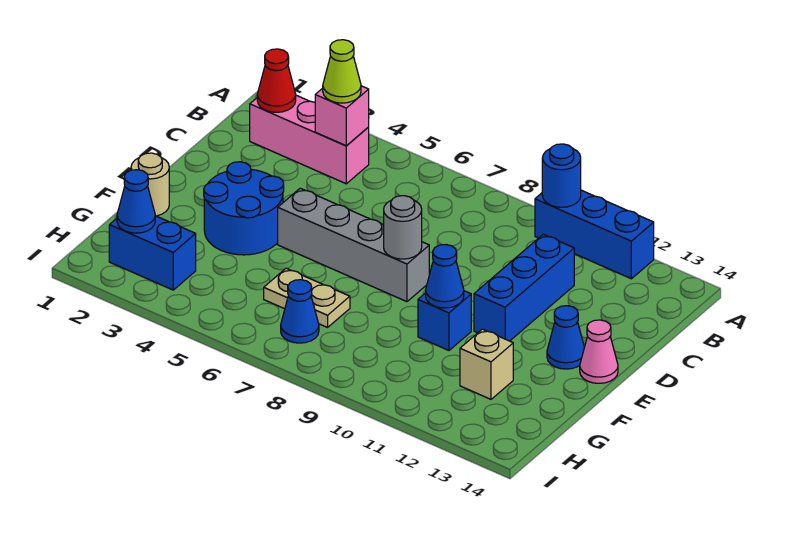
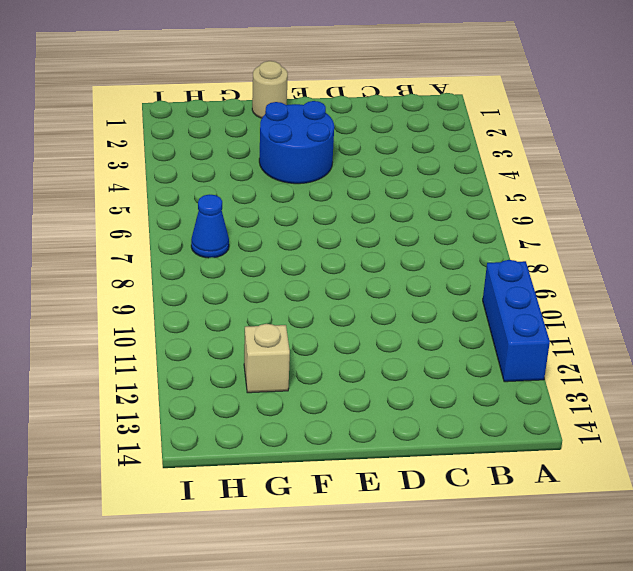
none -> pink brick B2:B4 level 1
none -> blue brick C11:E11 level 1
none -> grey brick E5:E8 level 1

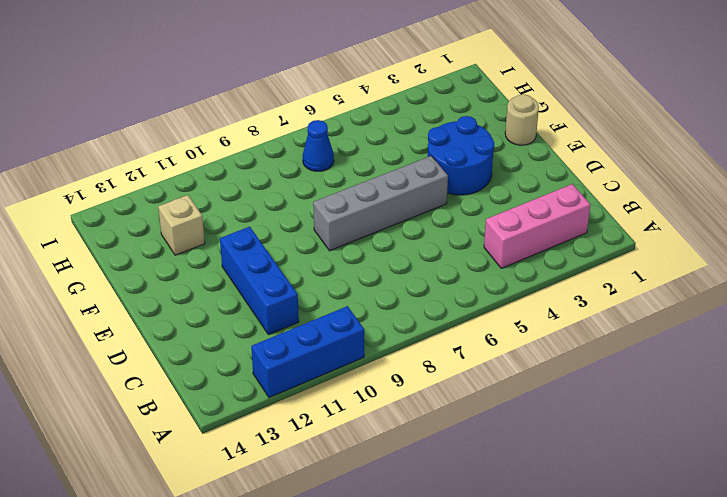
none -> blue cone E13 level 1
none -> pink cone E14 level 1
none -> blue brick F10 level 1

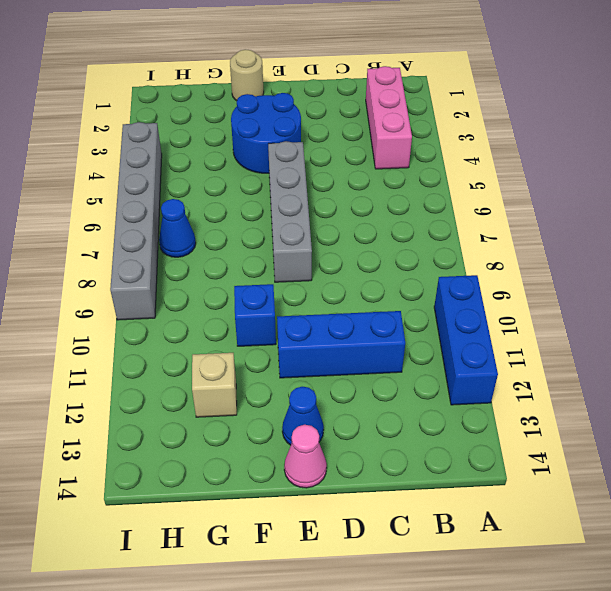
grey brick I4:I9 level 1 -> none
none -> tan plate G6:G7 level 1
none -> blue brick H2:H3 level 1
none -> blue round brick A10 level 2

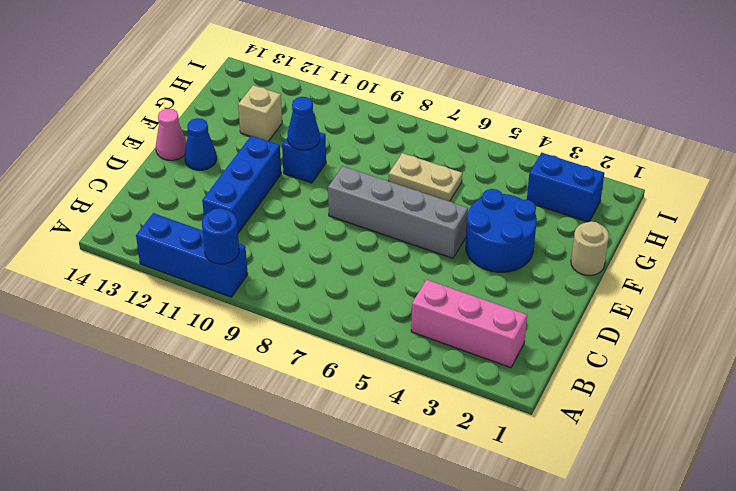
none -> blue cone H7 level 1
none -> red cone B2 level 2
none -> pink brick B4 level 2

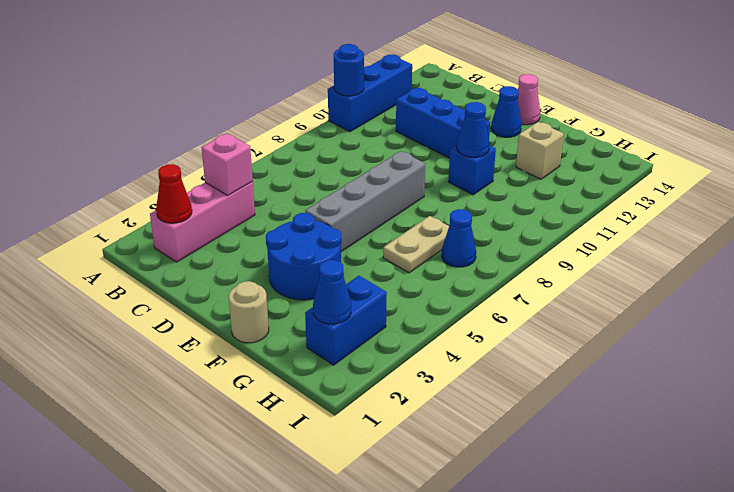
none -> grey round brick E8 level 2
none -> lime cone B4 level 3

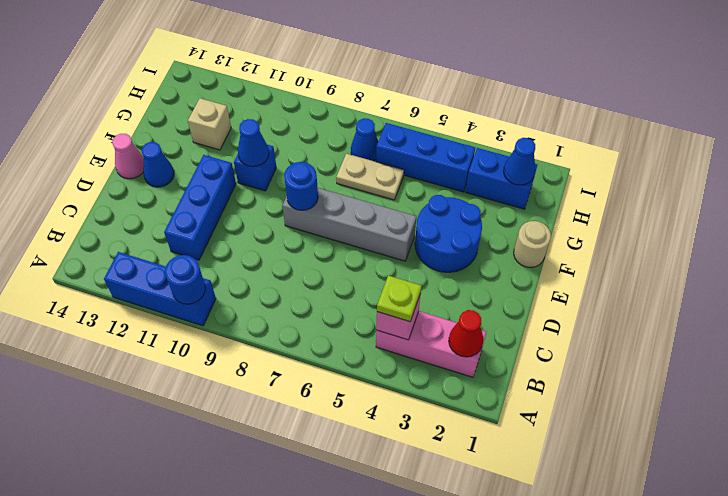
lime plate B4 level 3 -> lime cone B4 level 3
blue round brick E8 level 2 -> grey round brick E8 level 2
blue brick H4:H6 level 1 -> none

